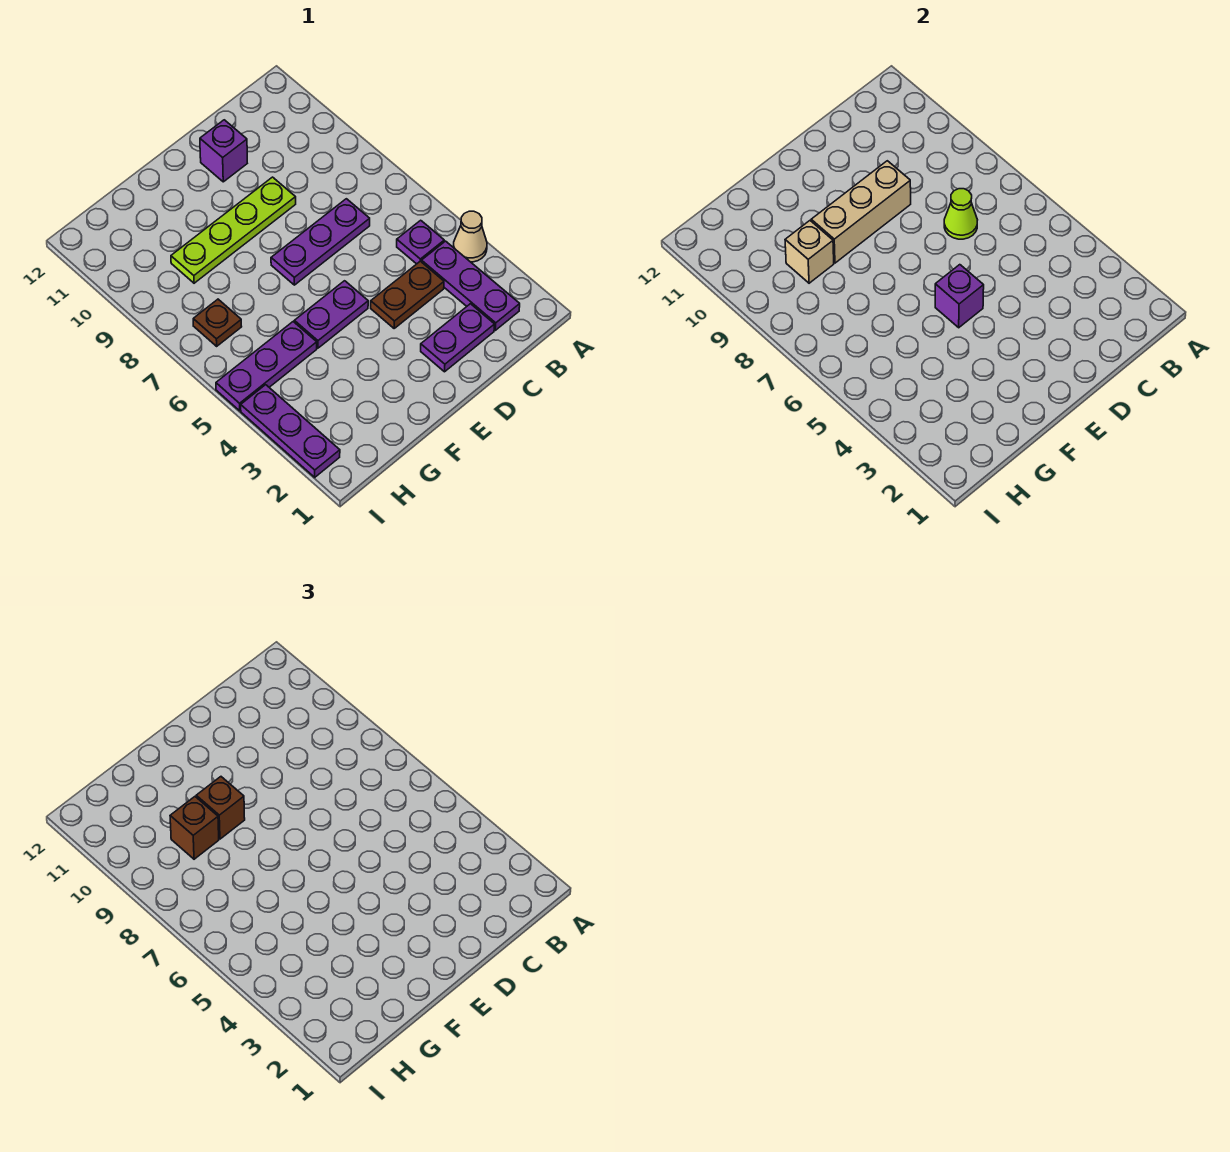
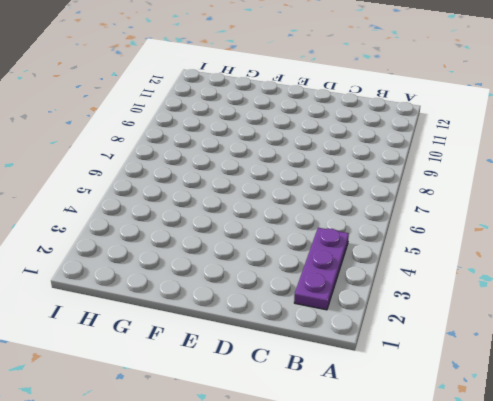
none -> tan cone A4 level 1
none -> purple plate B5 level 1
none -> purple plate C2:D2 level 1

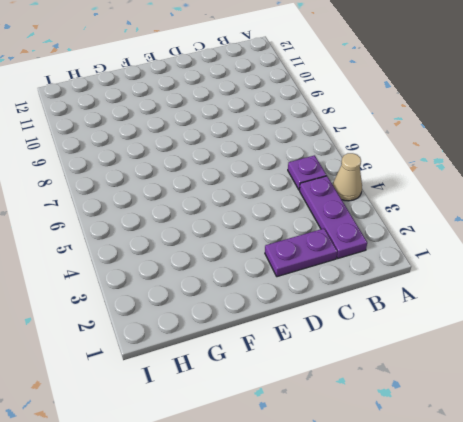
none -> brown plate C4:D4 level 1
none -> purple plate C7:E7 level 1
none -> lime plate D9:G9 level 1

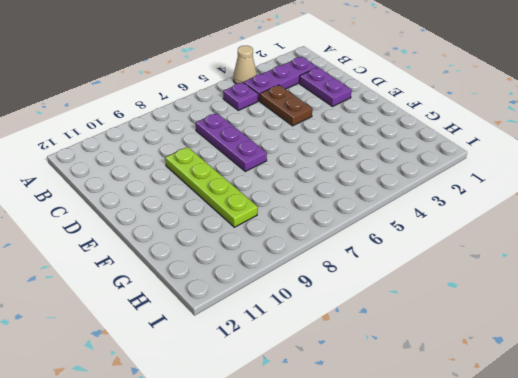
none -> purple brick D11 level 1
none -> purple plate E5:F5 level 1
none -> purple plate G5:I5 level 1

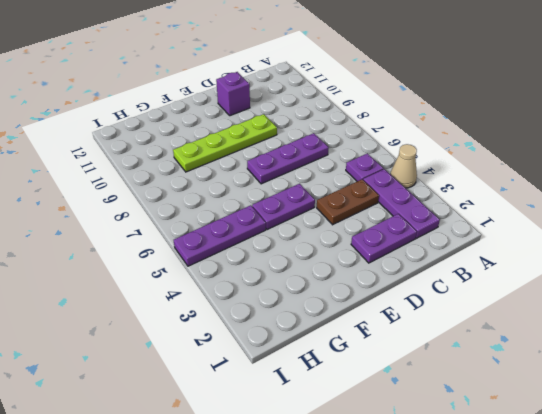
none -> brown plate H7 level 1
none -> purple plate I2:I4 level 1
none -> lime cone C7 level 2

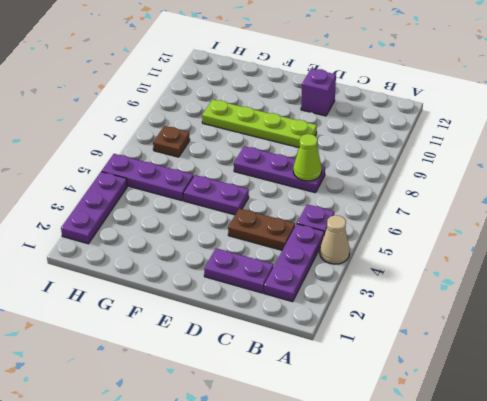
none -> tan brick D9:F9 level 2
none -> purple brick E5 level 2
none -> tan brick G9 level 2

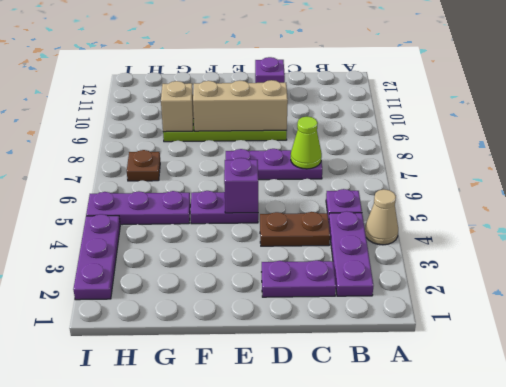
none -> brown brick F9 level 3
none -> brown brick G9 level 3

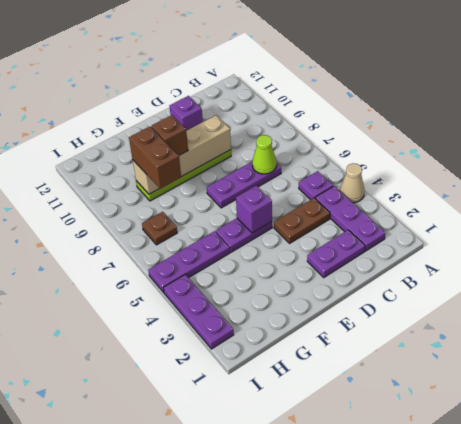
brown brick G8:G9 level 3 -> brown brick G9 level 3

